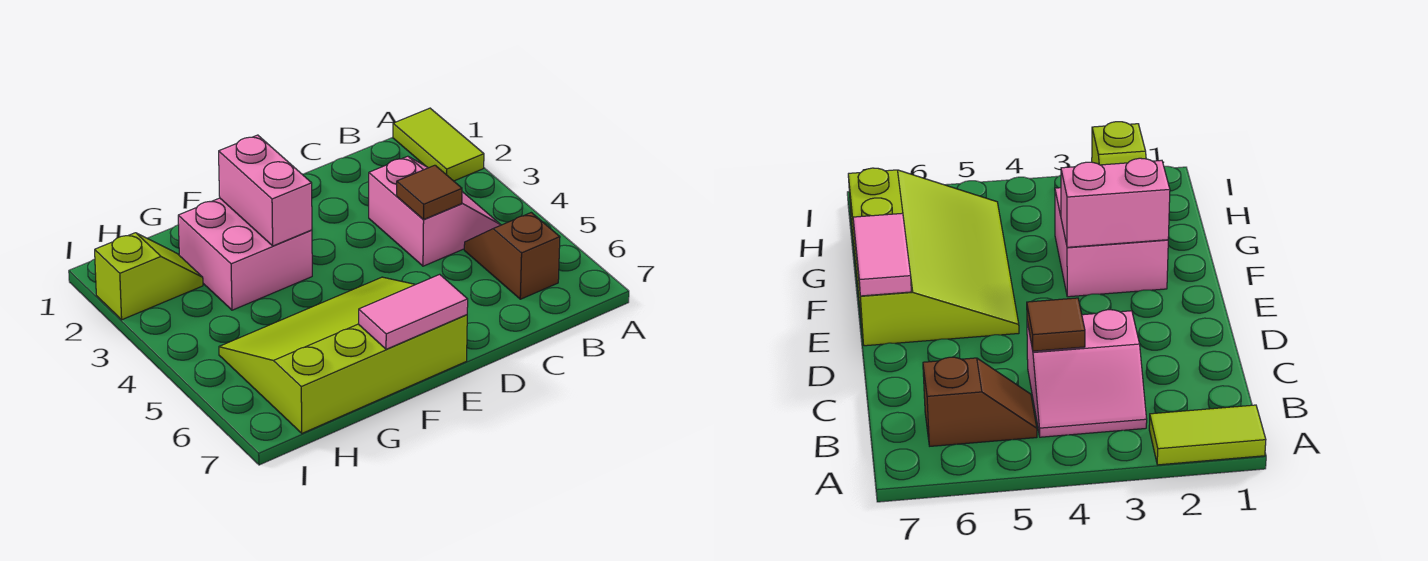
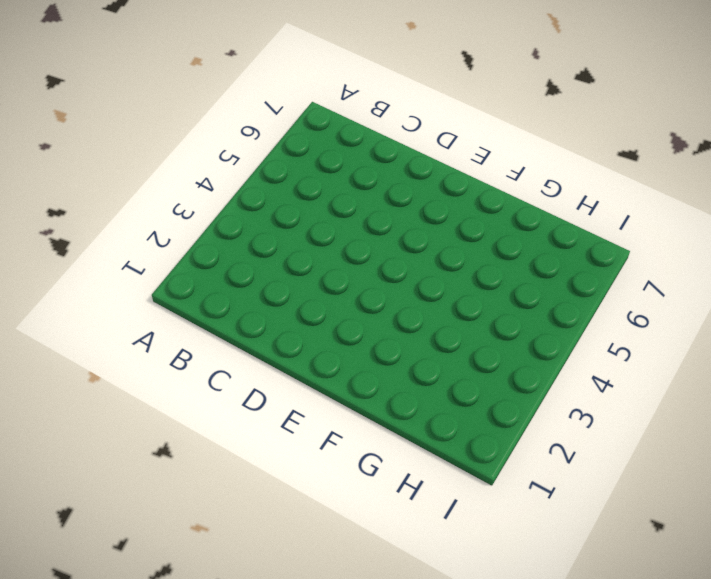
none -> lime tile A1:A2 level 1
none -> pink slope B3:C4 level 1 top C

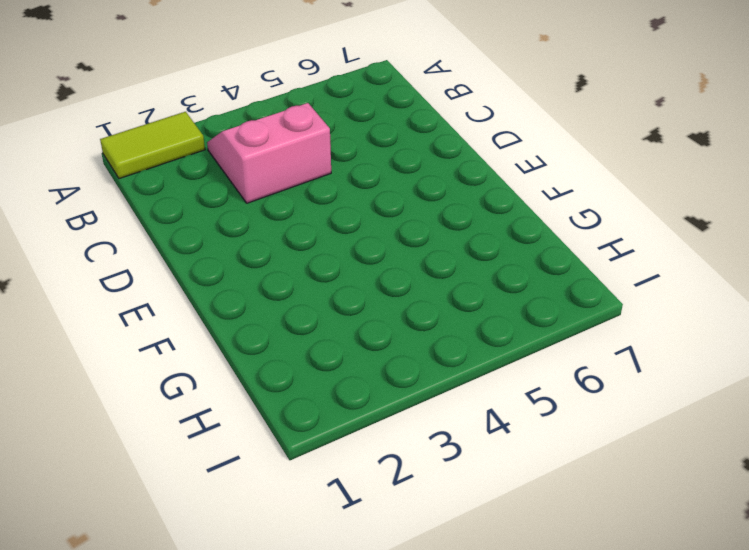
none -> brown slope B5:B6 level 1 top 6
none -> lime slope E5:H7 level 1 top 7

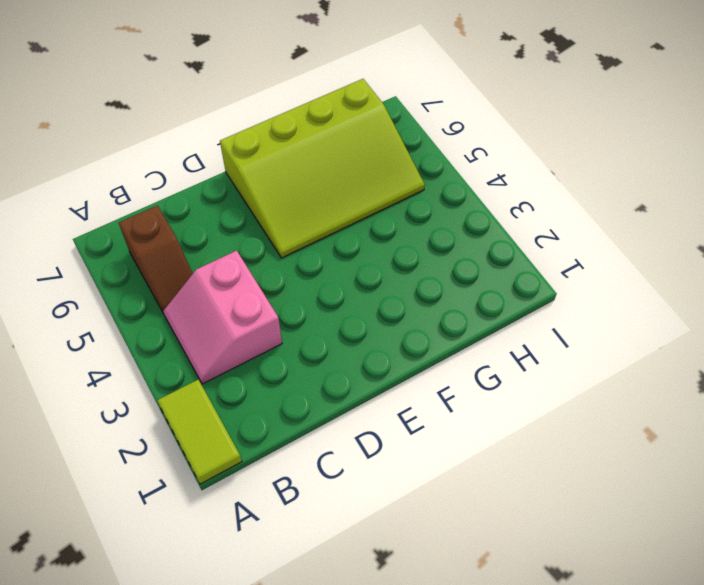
none -> pink brick F2:G3 level 1
none -> lime slope H2:I2 level 1 top I

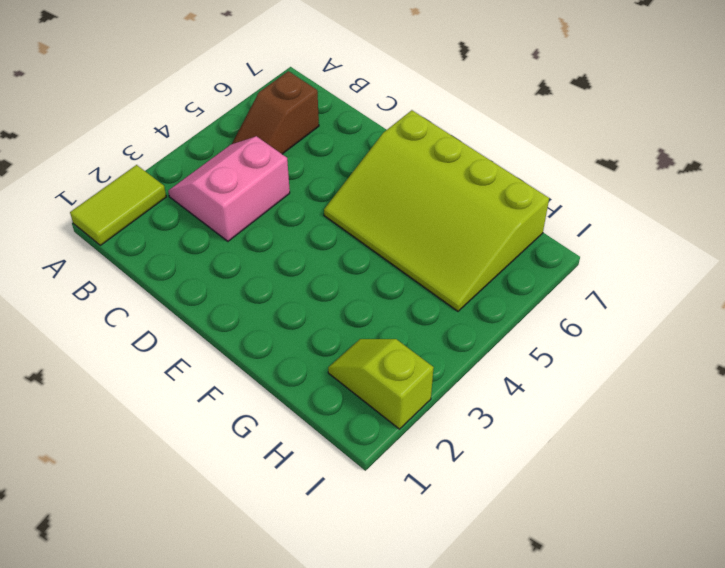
none -> pink brick F2:G3 level 1
none -> brown tile C4 level 2

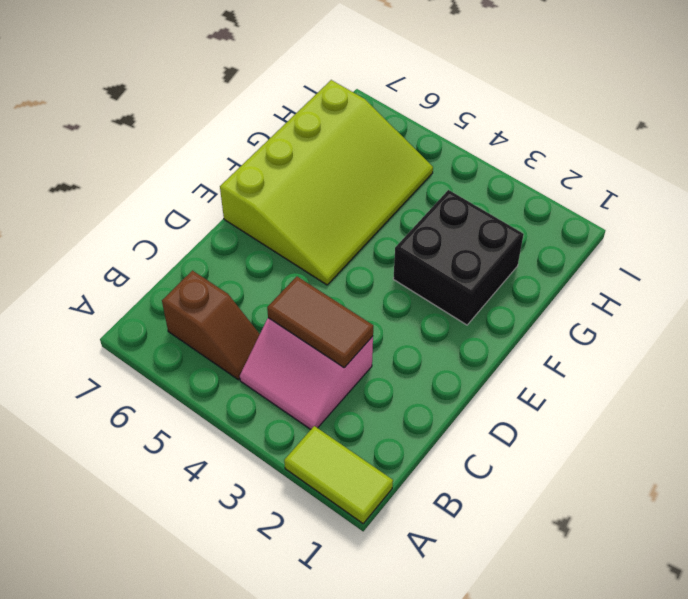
brown tile C3:C4 level 2 -> brown tile C4 level 2
black brick F2:G3 level 1 -> pink brick F2:G3 level 1
none -> lime slope H2:I2 level 1 top I
none -> pink tile E7:F7 level 2

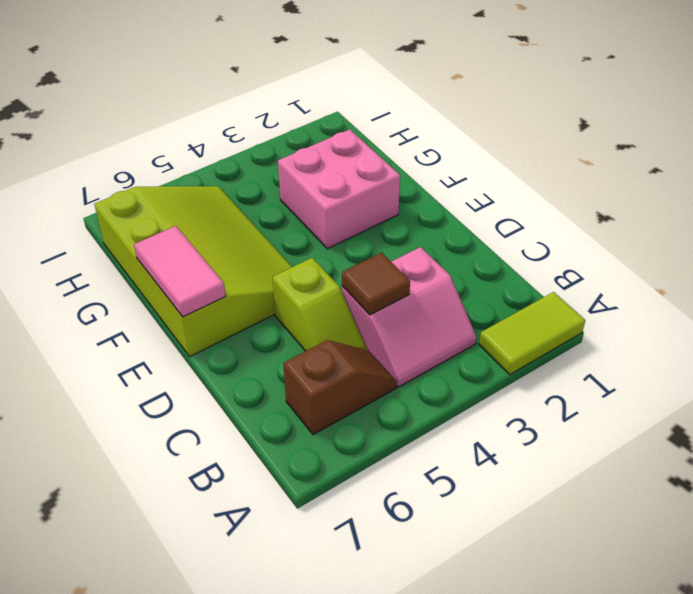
lime slope C5:D5 level 1 top D -> lime slope H2:I2 level 1 top I
none -> pink brick F2:F3 level 2

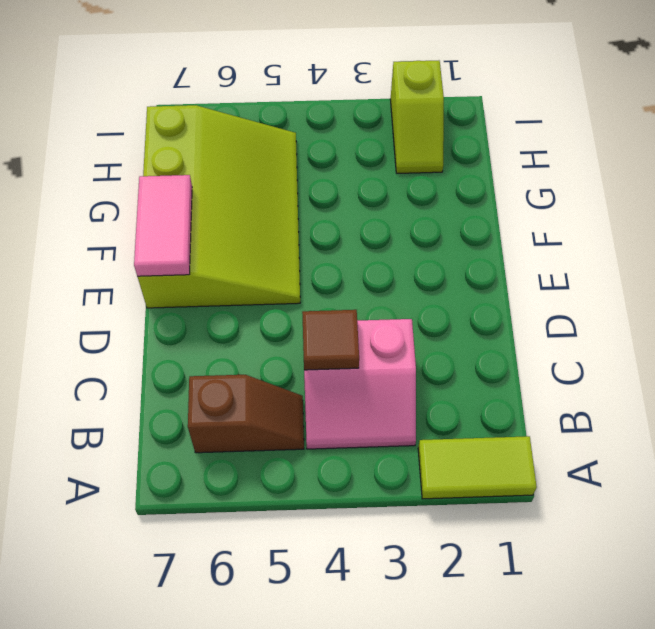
none -> pink brick F2:G3 level 1
none -> pink brick F2:F3 level 2

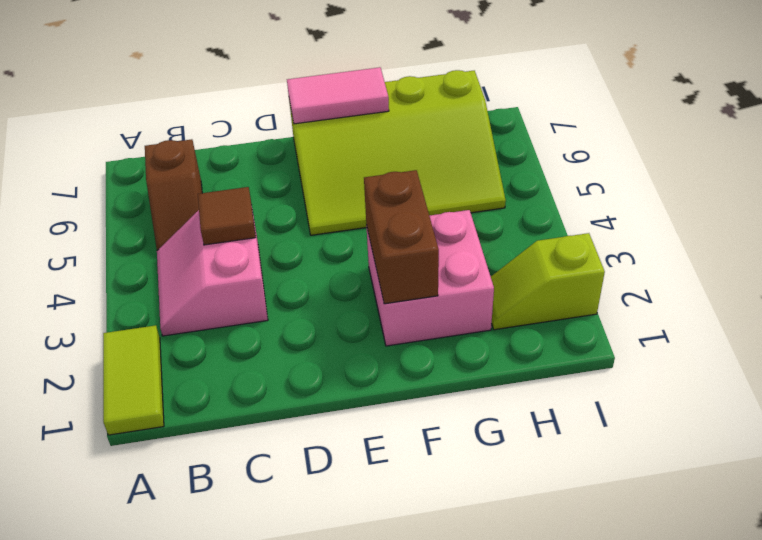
brown brick F2:F3 level 2 -> pink brick F2:F3 level 2

